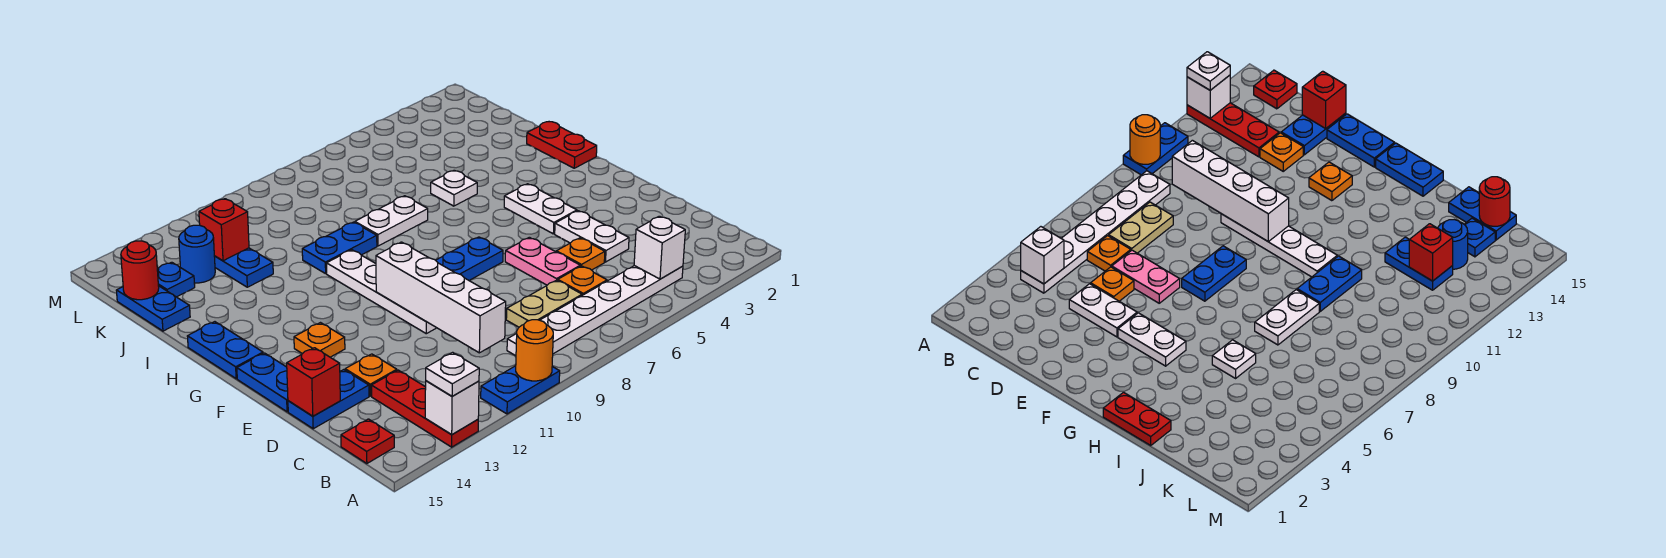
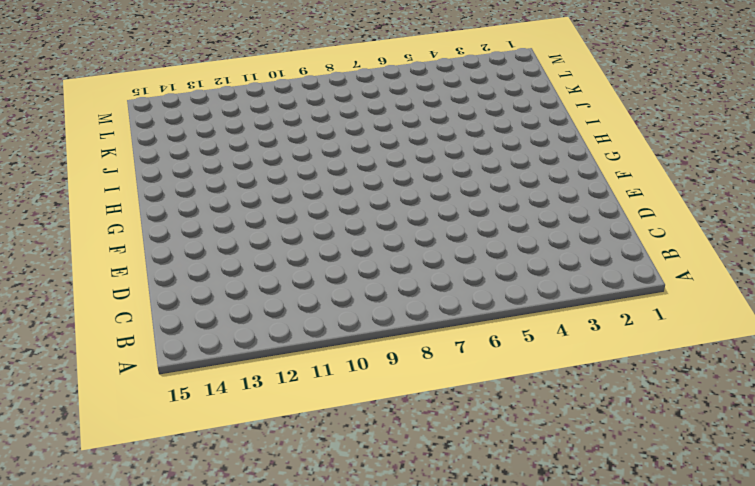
none -> blue plate A10:A11 level 1
none -> red plate A13:C13 level 1
none -> white plate B4:B9 level 1
none -> red plate B15 level 1

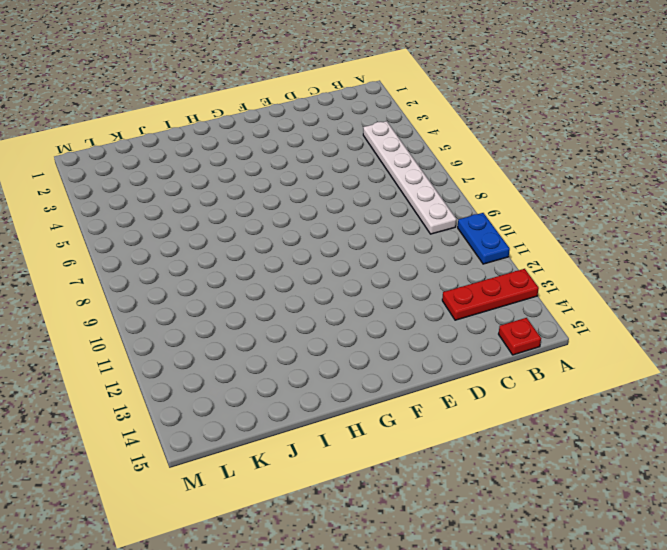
none -> orange plate C6 level 1
none -> tan plate C7:C8 level 1
none -> white plate D4:E4 level 1
none -> orange plate D5 level 1

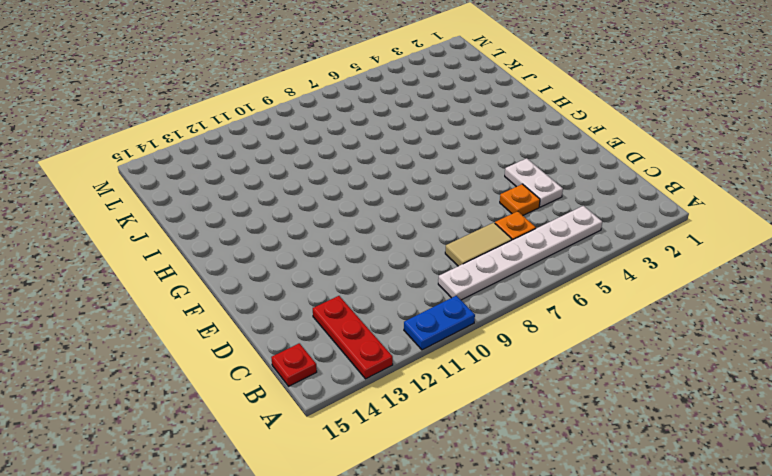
tan tile C7:C8 level 1 -> tan plate C7:C8 level 1
none -> pink plate D6:E6 level 1
none -> orange plate D13 level 1
none -> blue plate D14:D15 level 1
none -> white plate E10:H10 level 1

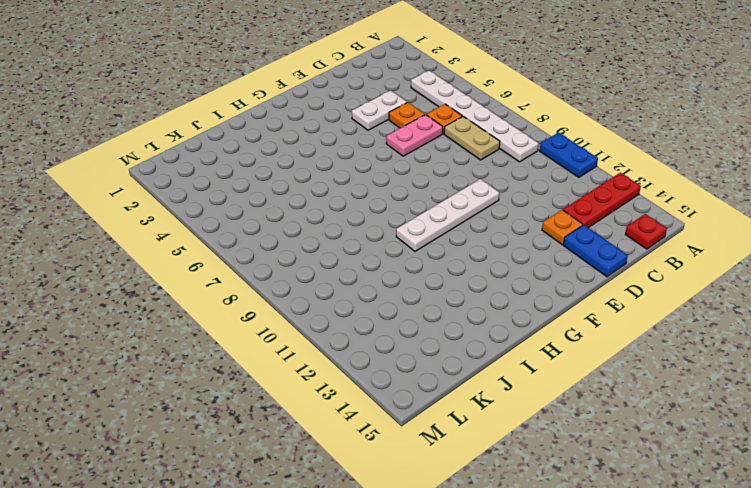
none -> blue plate E15:F15 level 1
none -> white plate F4:G4 level 1
none -> blue plate F7:F8 level 1
none -> orange plate F13 level 1

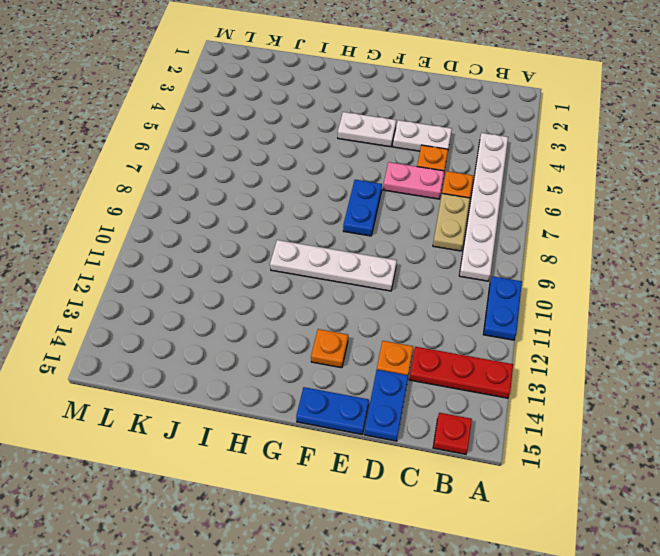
none -> blue plate G15:H15 level 1
none -> red plate H1:I1 level 1
none -> white plate I5 level 1
none -> white plate I7:I8 level 1

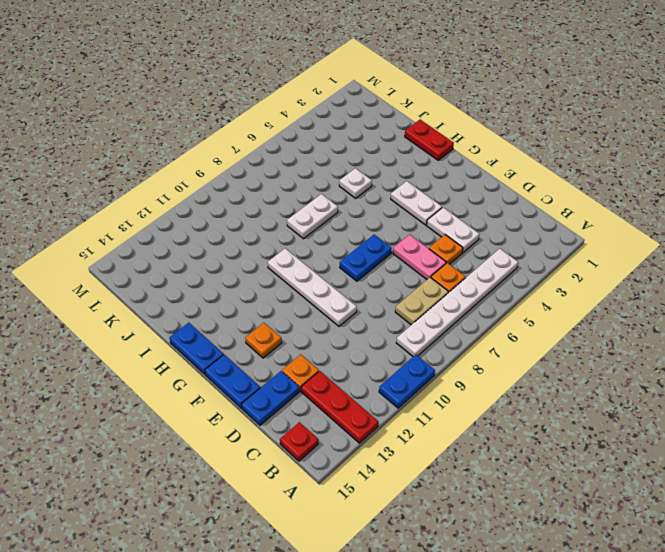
none -> blue plate I9:I10 level 1
none -> blue plate J12:K12 level 1
none -> blue plate J15:K15 level 1
none -> blue round brick K13 level 1

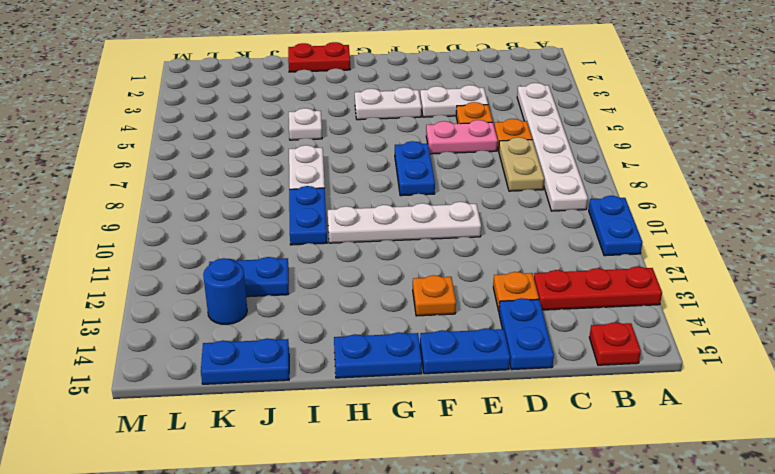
none -> blue plate K14 level 1
none -> orange round brick A10 level 2
none -> white brick A13 level 2
none -> white brick B4 level 2

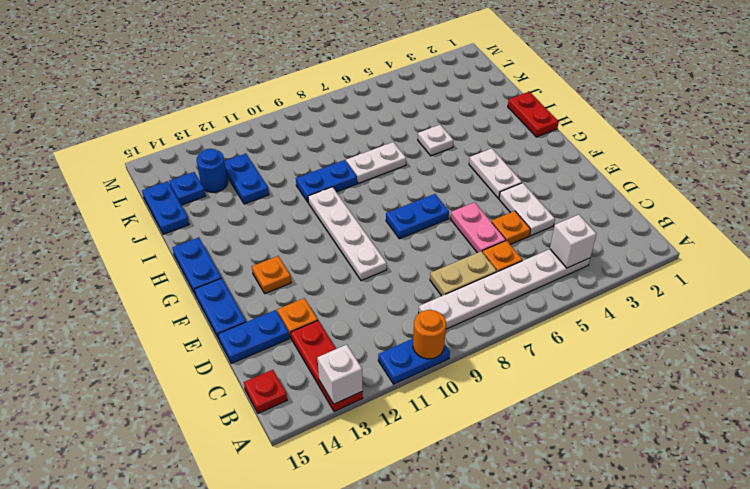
none -> white brick C10:F10 level 2
none -> red brick D15 level 2
none -> red brick K12 level 2
none -> red round brick K15 level 2

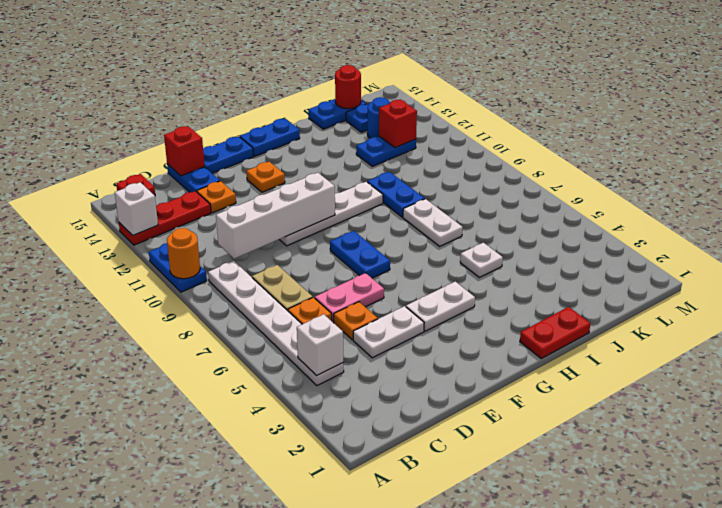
none -> white plate A13 level 3

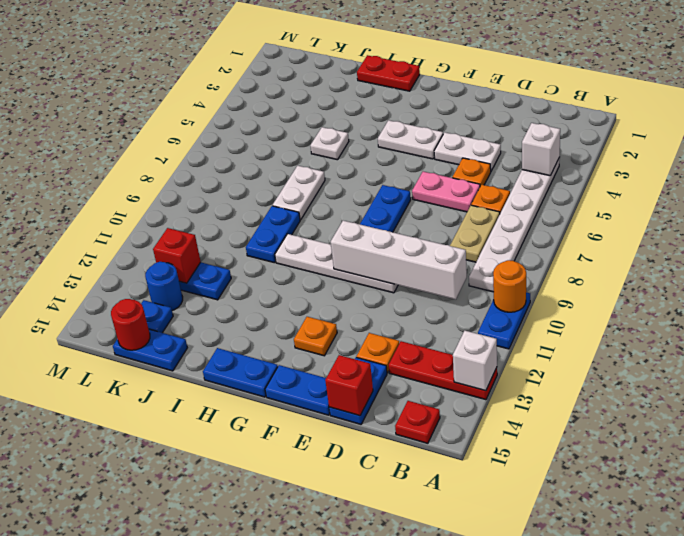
none -> white plate A13 level 3

